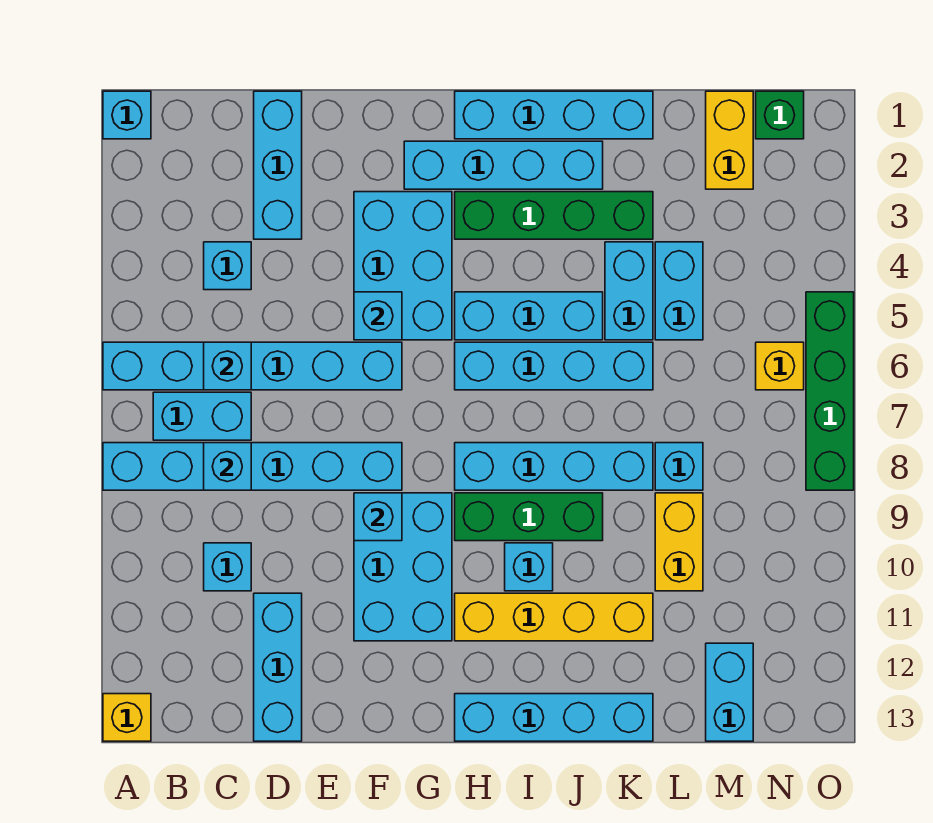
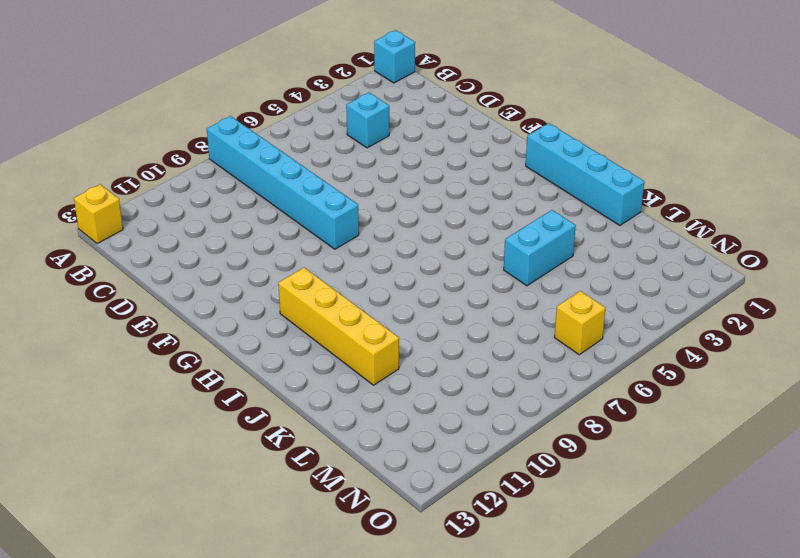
none -> cyan brick A6:F6 level 1
none -> cyan brick B7:C7 level 1
none -> cyan brick C10 level 1
none -> cyan brick D1:D3 level 1

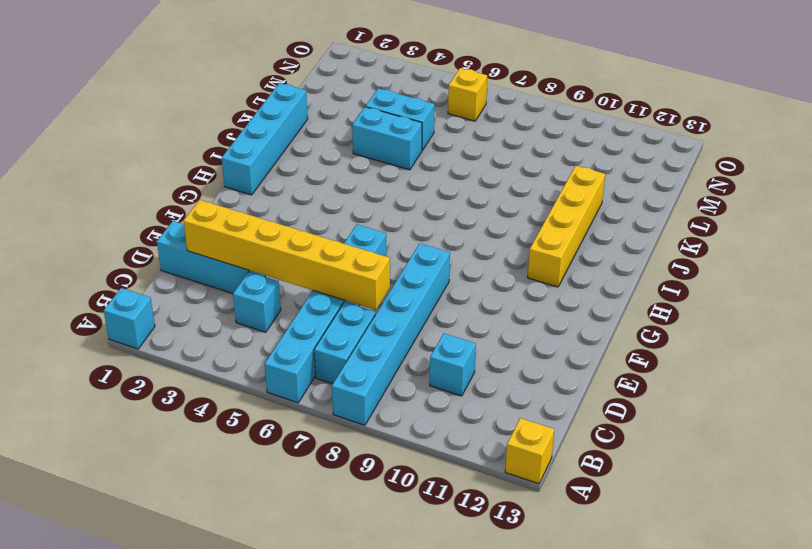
yellow brick D2:D7 level 2 -> none
none -> cyan brick D11:D13 level 1
none -> cyan brick F3:G5 level 1
none -> cyan brick F9:G11 level 1
none -> cyan brick G2:J2 level 1

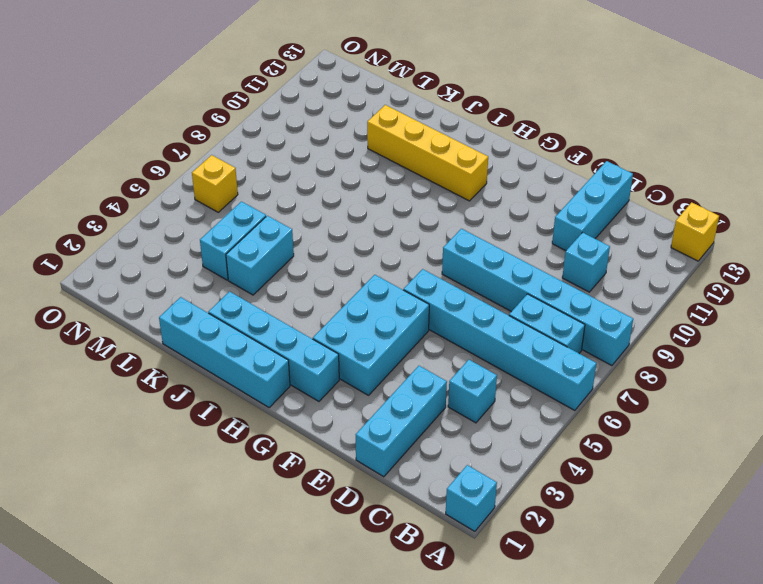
none -> cyan brick F9:G11 level 1
none -> green brick H3:K3 level 1
none -> cyan brick H5:J5 level 1
none -> cyan brick H6:K6 level 1

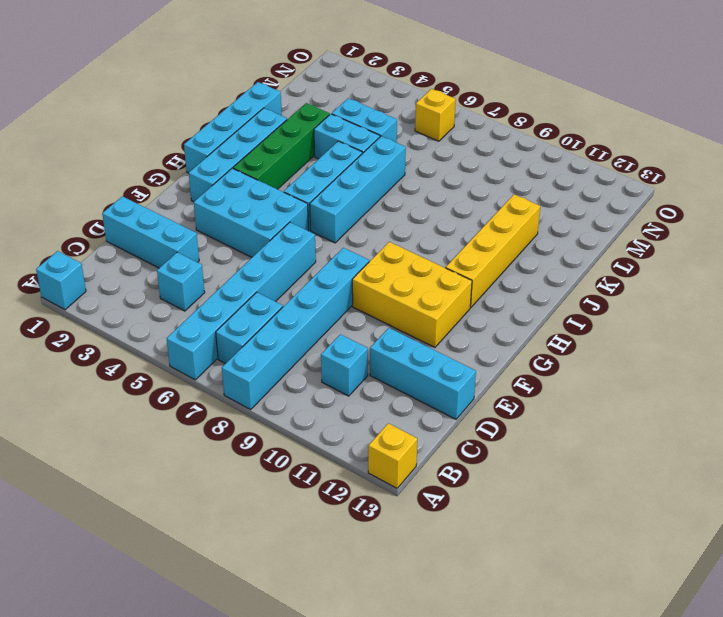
yellow brick F9:G11 level 1 -> cyan brick F9:G11 level 1
none -> cyan brick H8:K8 level 1
none -> green brick H9:J9 level 1
none -> cyan brick H13:K13 level 1
none -> cyan brick I10 level 1

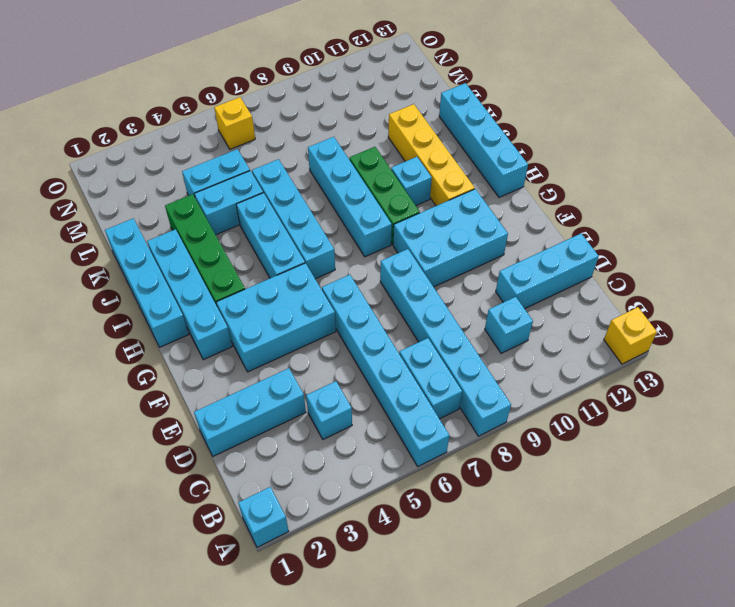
none -> cyan brick L8 level 1
none -> yellow brick L9:L10 level 1
none -> yellow brick M1:M2 level 1
none -> cyan brick M12:M13 level 1

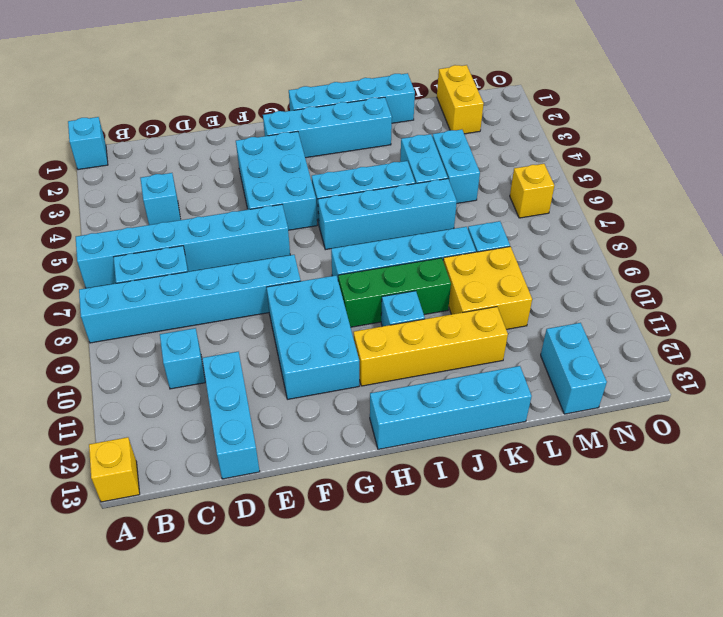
yellow brick K9:L10 level 1 -> yellow brick L9:L10 level 1
none -> cyan brick D1:D3 level 1
none -> green brick H3:K3 level 1
none -> green brick N1 level 1
none -> green brick O5:O8 level 1

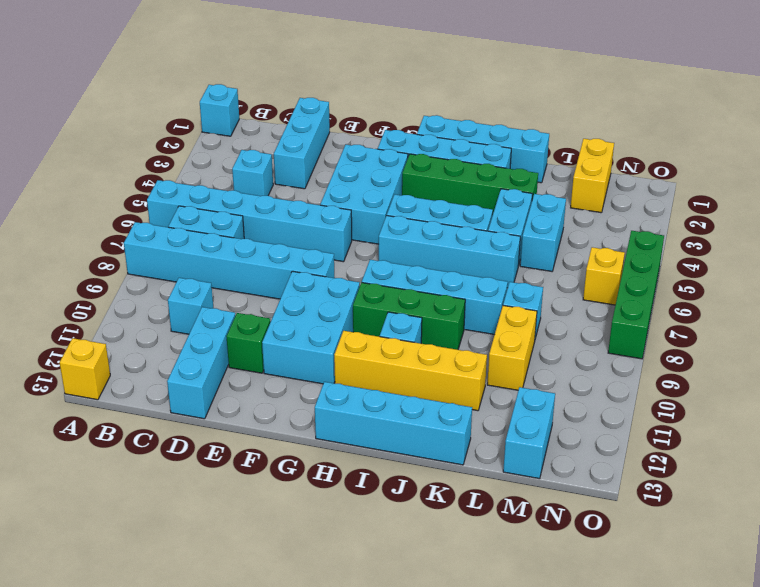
green brick E11 level 1 -> green brick N1 level 1
none -> cyan brick C6 level 2
none -> cyan brick C8 level 2
none -> cyan brick F5 level 2
none -> cyan brick F9 level 2

